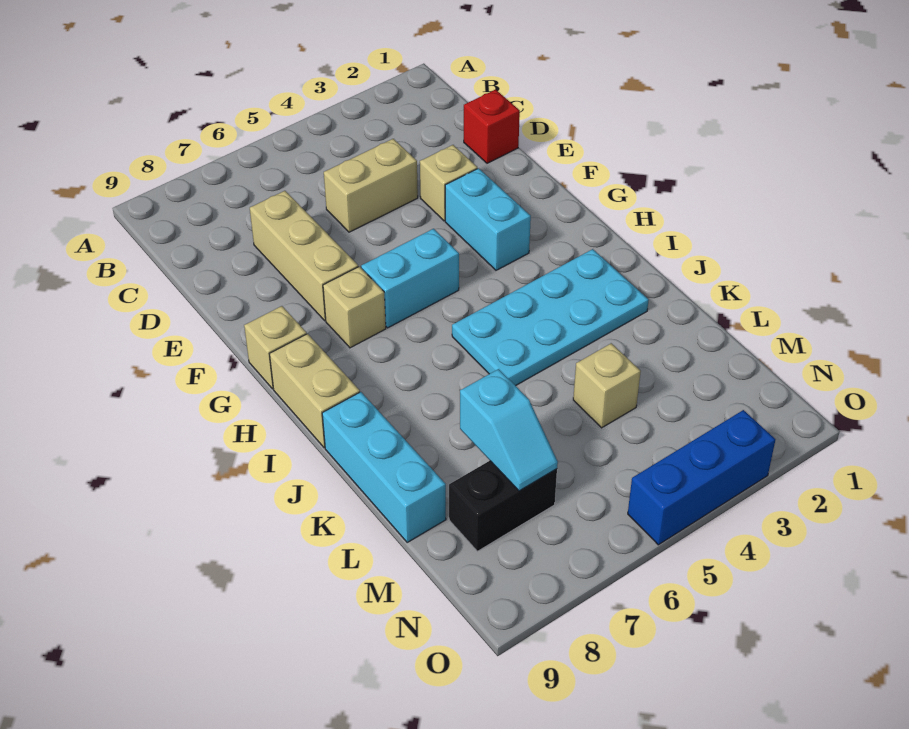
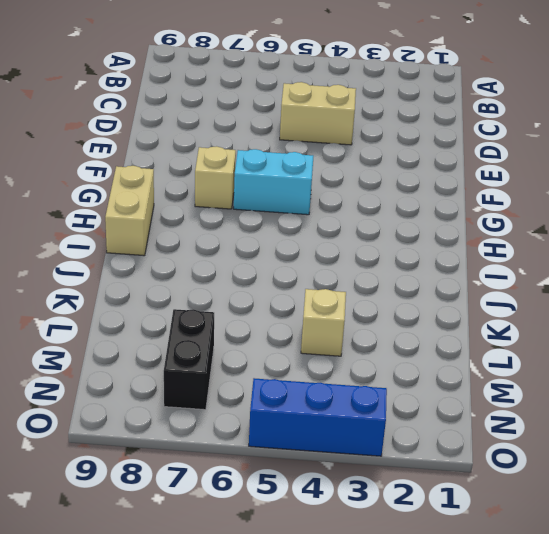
black brick M7:N7 level 1 -> black brick M7:M8 level 1
none -> red brick D1 level 1
none -> tan brick D7:F7 level 1
none -> tan brick E3 level 1

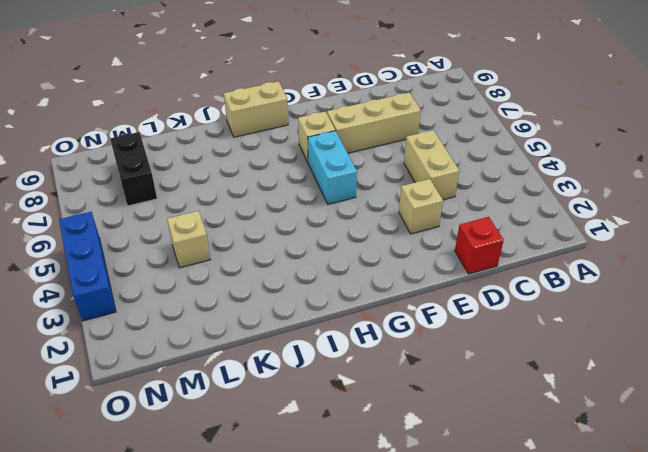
none -> cyan brick F3:G3 level 1
none -> tan brick G9 level 1
none -> cyan plate I2:J5 level 1

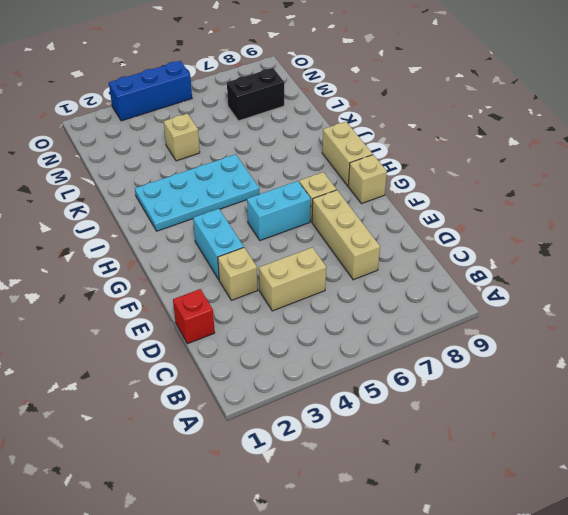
none -> cyan brick J9:L9 level 1
none -> cyan slope L7:M7 level 2 top L

